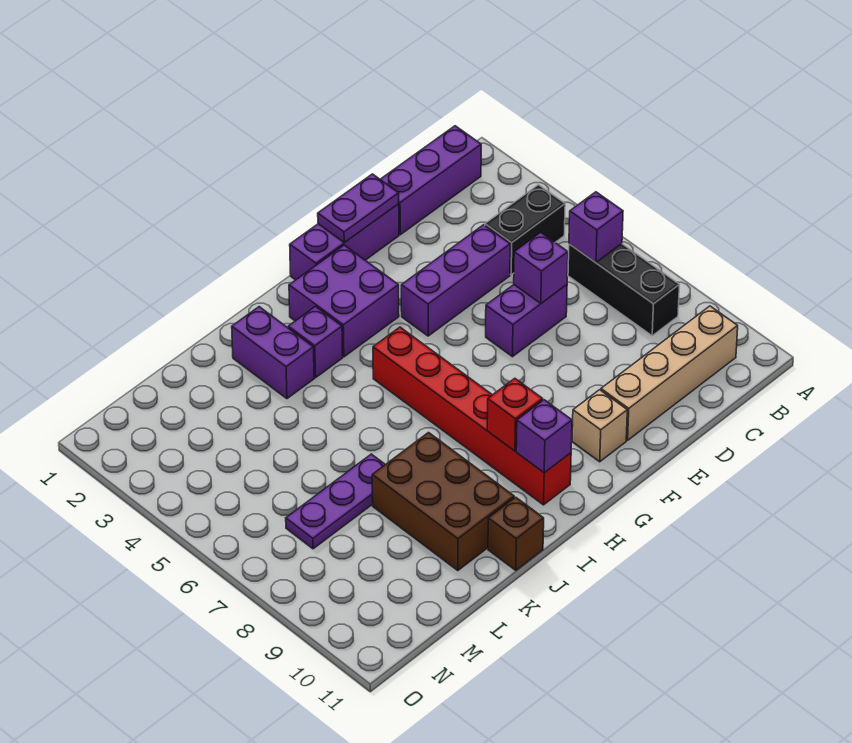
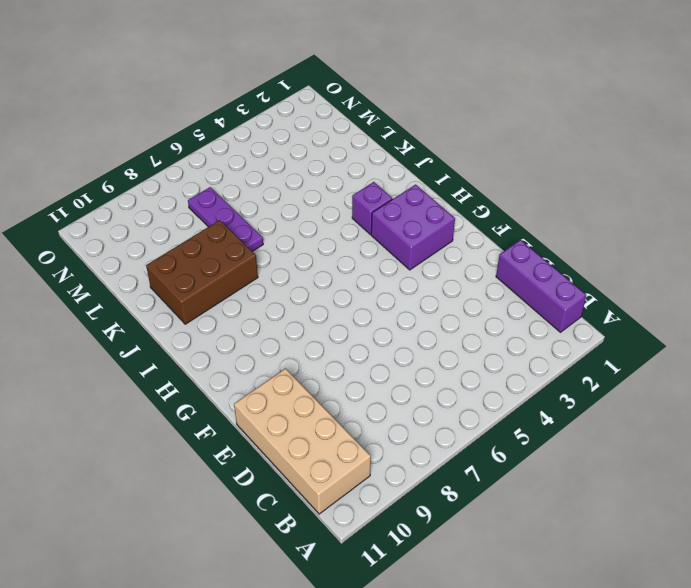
tan brick B10:E11 level 1 -> tan brick B10:E10 level 1
none -> black brick B4:C4 level 1
none -> black brick B6:B8 level 1
none -> purple brick D4:F4 level 1

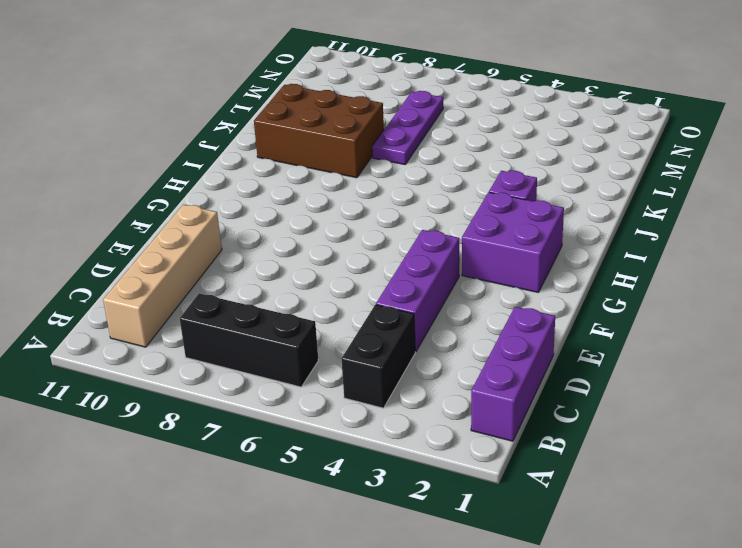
none -> purple brick D6:E6 level 1
none -> purple brick E1:G1 level 1
none -> tan brick F10 level 1

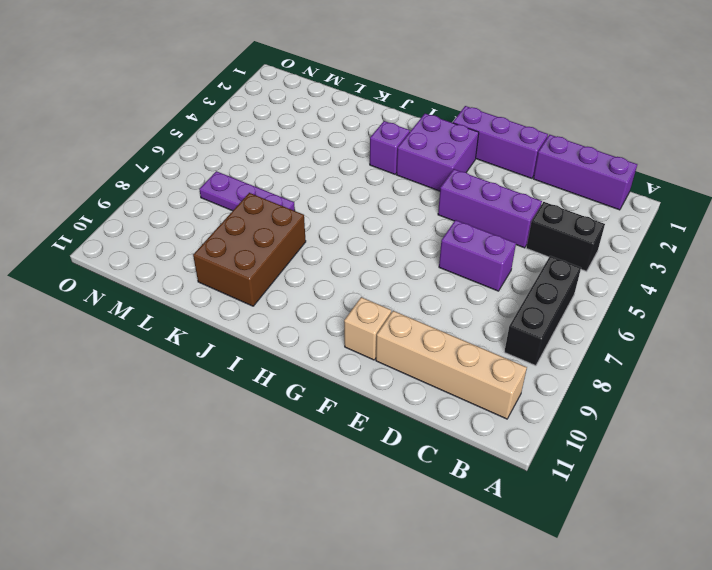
none -> red brick H5:H10 level 1
none -> purple brick J2:J3 level 1
none -> brown brick J11 level 1

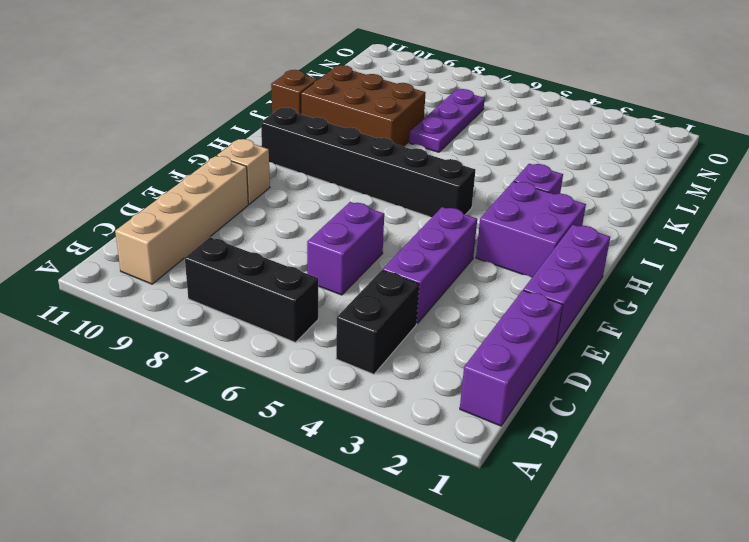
black brick H5:H10 level 1 -> red brick H5:H10 level 1
none -> purple brick J2:J3 level 1
none -> purple brick B6 level 2
none -> purple brick D6 level 2

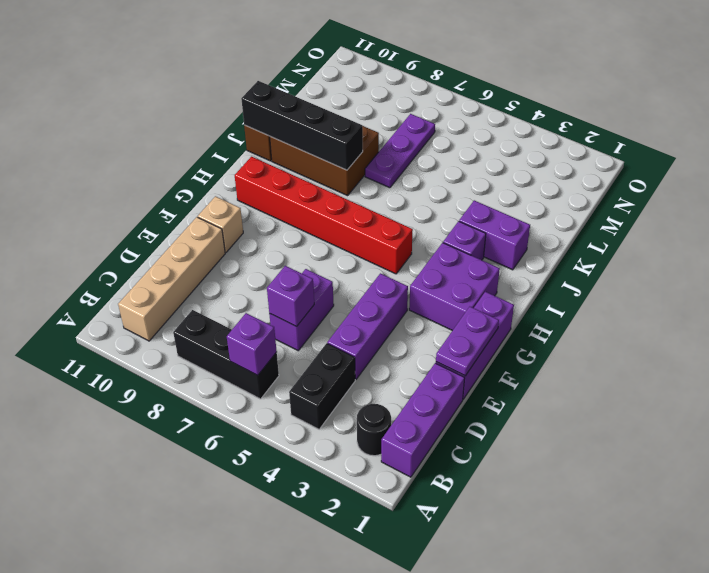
black round brick B2 level 1 -> none
black brick J8:J11 level 2 -> none
none -> red brick H9 level 2
none -> purple brick H10 level 2

